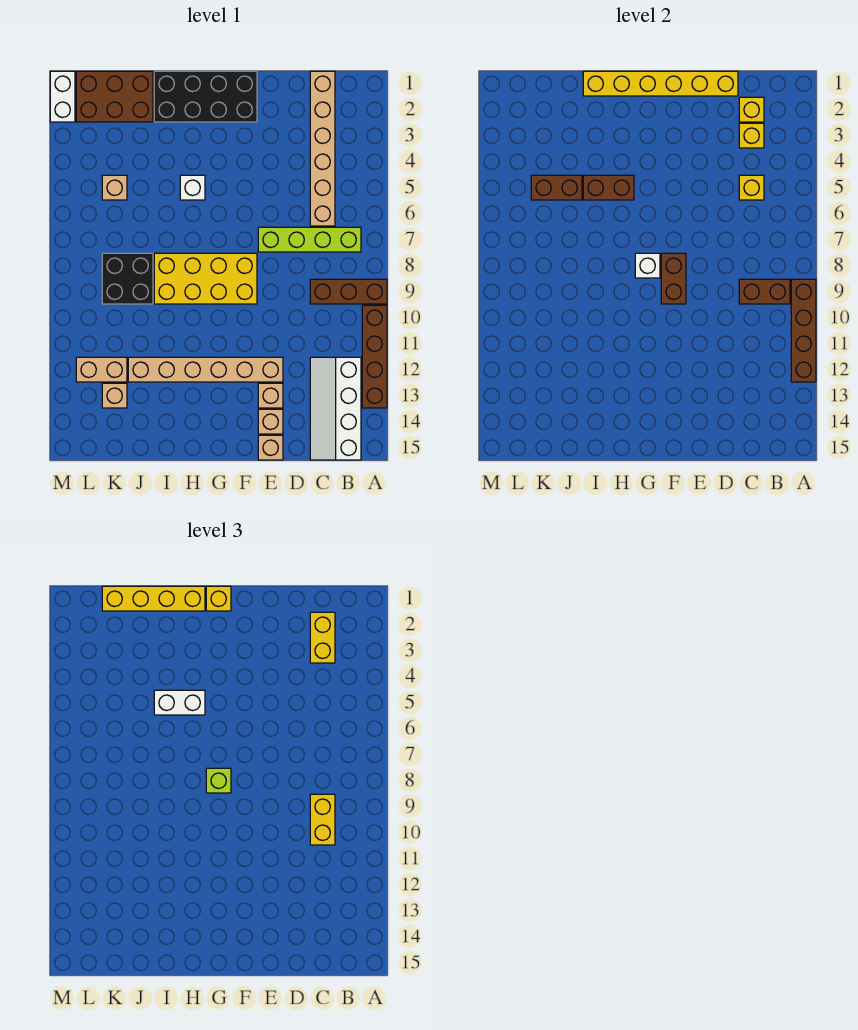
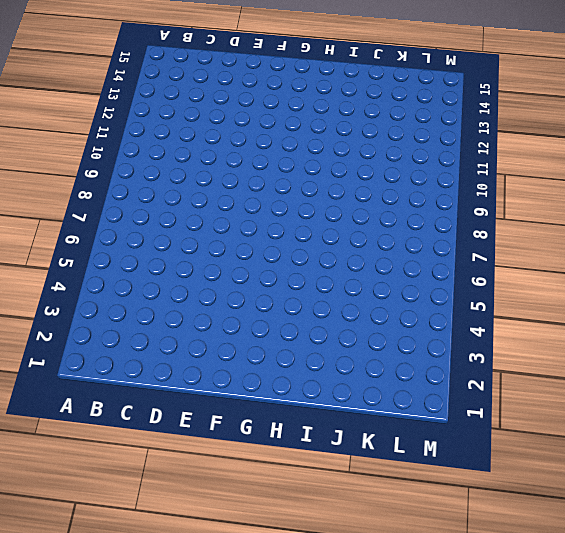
none -> brown brick A9:C9 level 1
none -> brown brick A10:A13 level 1
none -> lime brick B7:E7 level 1
none -> white slope B12:C15 level 1 top B

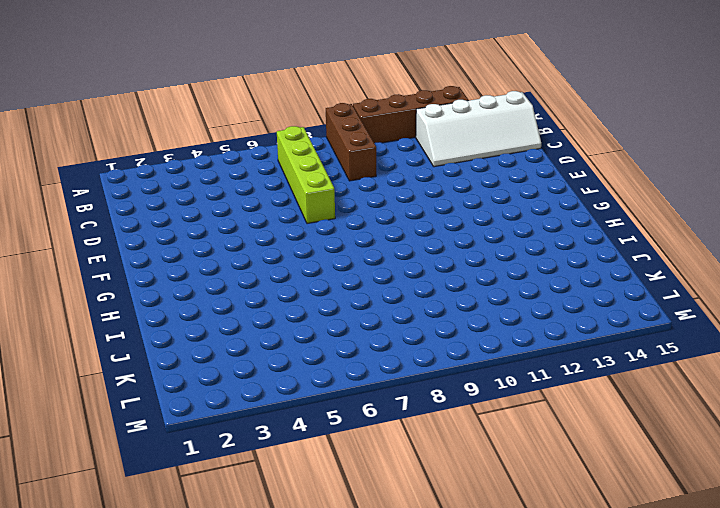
none -> tan brick C1:C6 level 1
none -> tan brick E12:J12 level 1
none -> tan brick E13 level 1
none -> tan brick E14 level 1

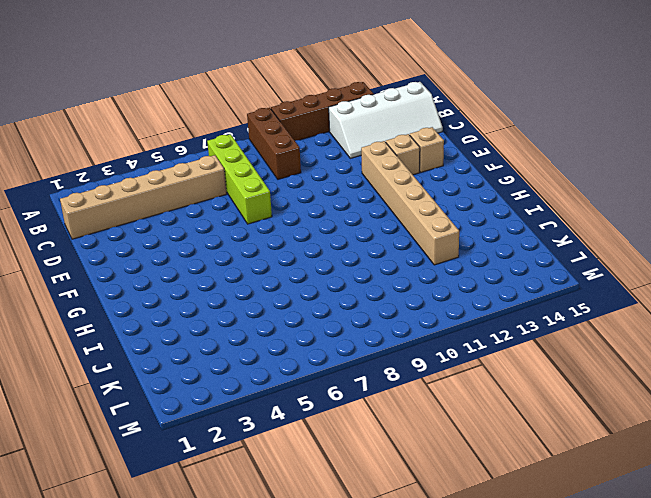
none -> tan brick E15 level 1
none -> black brick F1:I2 level 1
none -> yellow brick F8:I9 level 1
none -> white brick H5 level 1

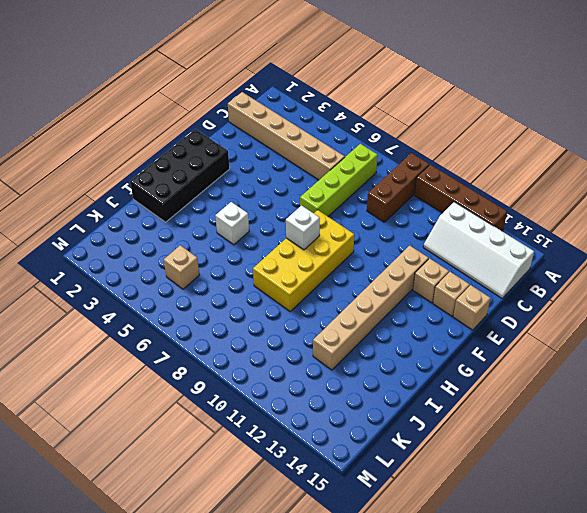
none -> brown brick J1:L2 level 1
none -> black brick J8:K9 level 1
none -> tan brick K12:L12 level 1
none -> tan brick K13 level 1

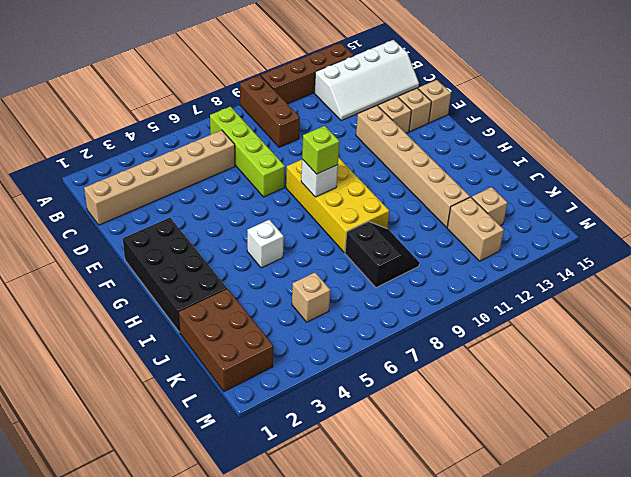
black slope J8:K9 level 1 top 8 -> black brick J8:K9 level 1
none -> white brick M1:M2 level 1
none -> brown brick A9:A12 level 2
none -> brown brick B9:C9 level 2
none -> yellow brick C2 level 2

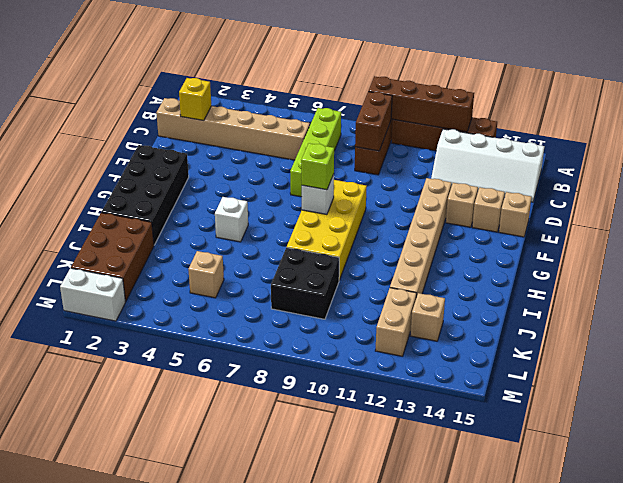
none -> yellow brick C3 level 2
none -> yellow brick C5 level 2
none -> yellow brick D1:I1 level 2
none -> brown brick F8:F9 level 2

